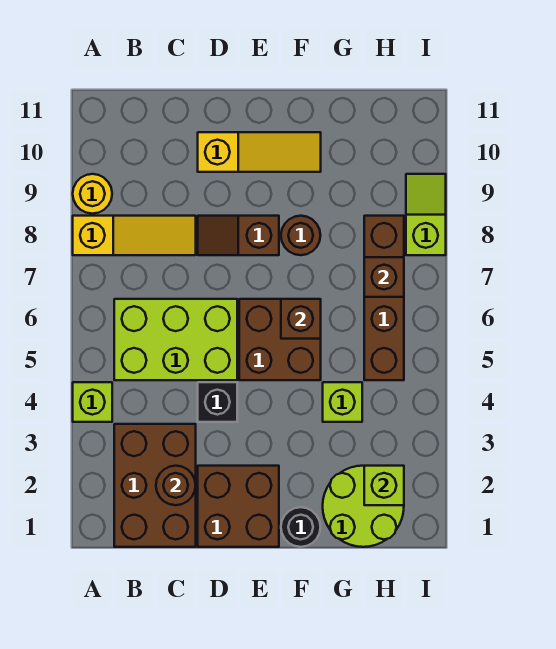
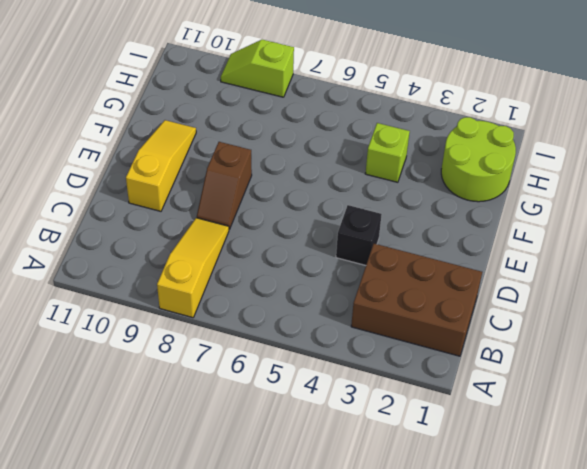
none -> lime brick A4 level 1
none -> yellow round brick A9 level 1
none -> lime brick B5:D6 level 1

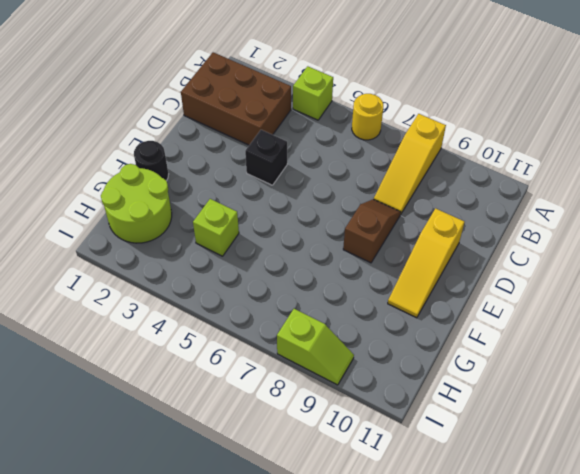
yellow round brick A6 level 1 -> yellow round brick A9 level 1
none -> lime brick B5:D6 level 1
none -> brown brick D1:E2 level 1
none -> brown brick E5:F6 level 1

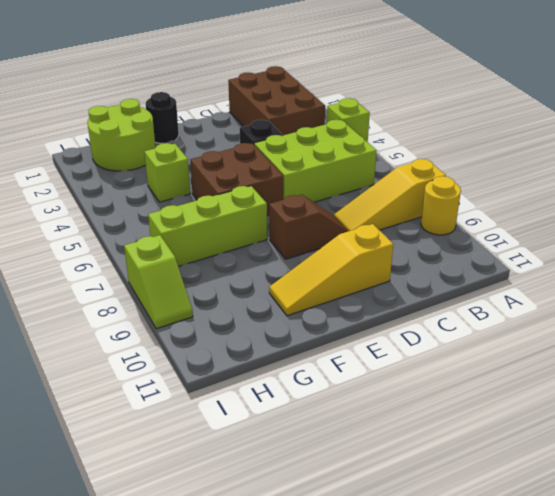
lime brick F7:H7 level 1 -> brown brick H5:H8 level 1
none -> brown brick D1:E2 level 1
none -> brown round brick F8 level 1
none -> brown round brick C2 level 2

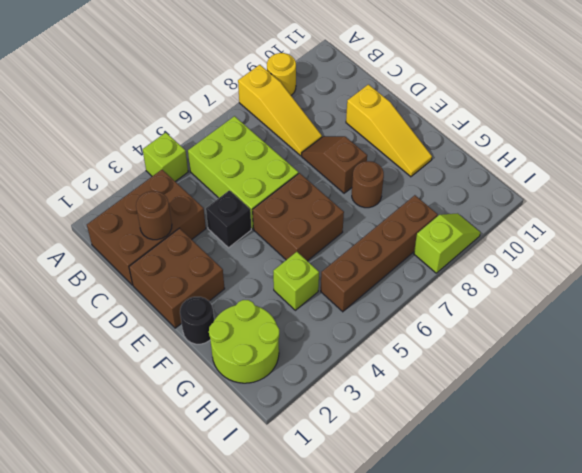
none -> brown brick F6 level 2
none -> lime brick H2 level 2
none -> brown brick H7 level 2

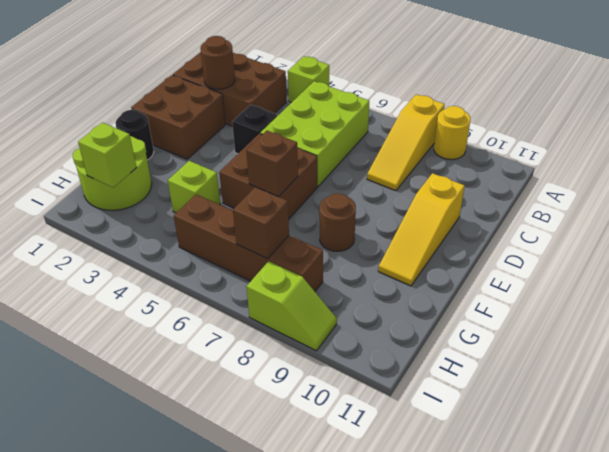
none -> brown slope D8:E8 level 1 top E

